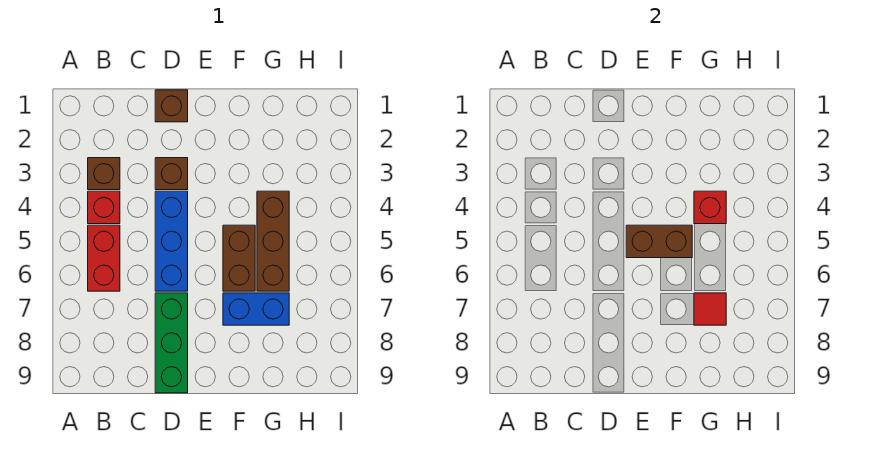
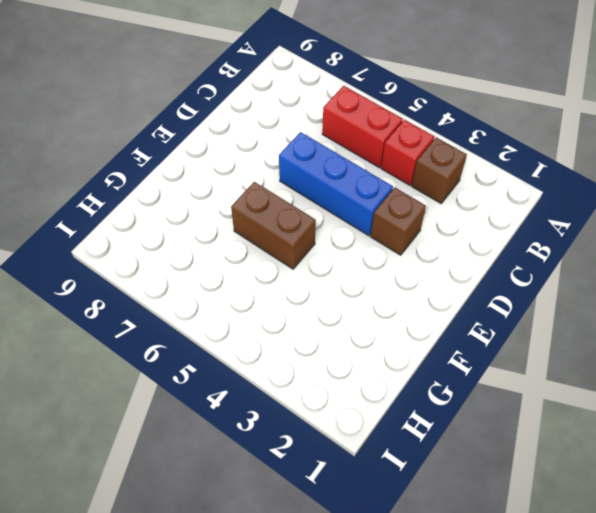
none -> brown brick D1 level 1
none -> green brick D7:D9 level 1
none -> blue brick F7:G7 level 1

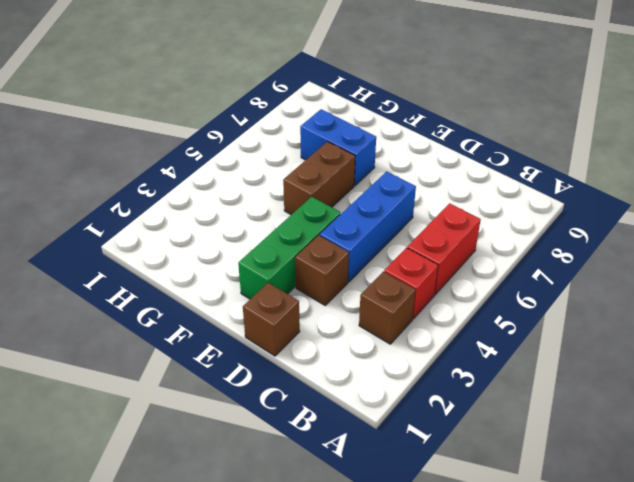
green brick E2:E4 level 1 -> green brick D7:D9 level 1
none -> brown brick G4:G6 level 1
none -> brown brick E5:F5 level 2
none -> red brick G4 level 2

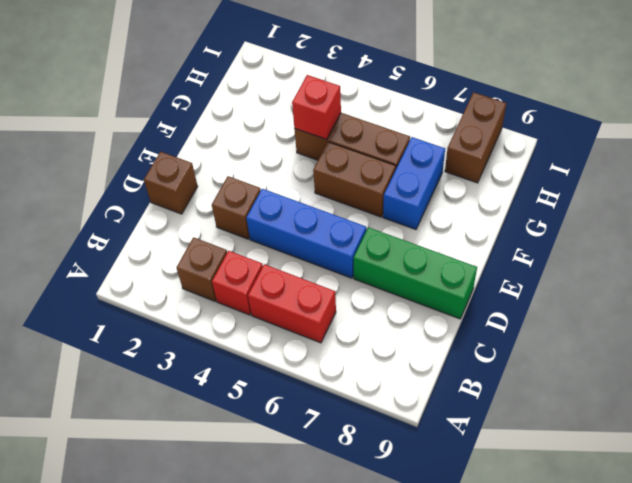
brown brick H8:I8 level 1 -> brown brick E5:F5 level 2
none -> red tile G7 level 2

